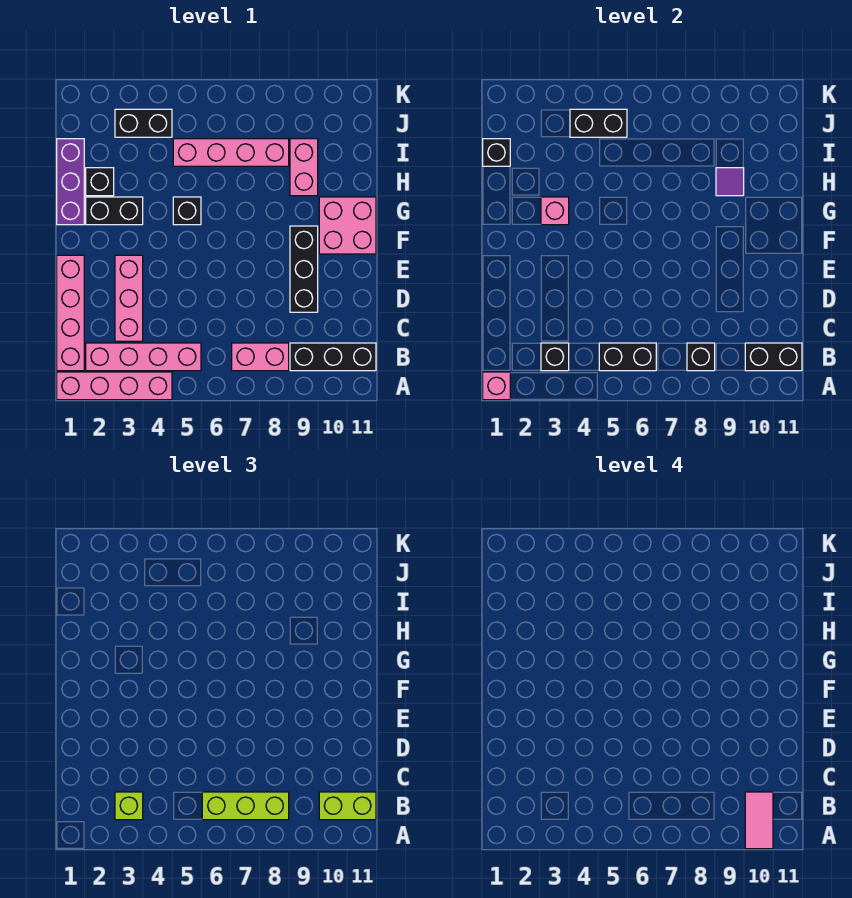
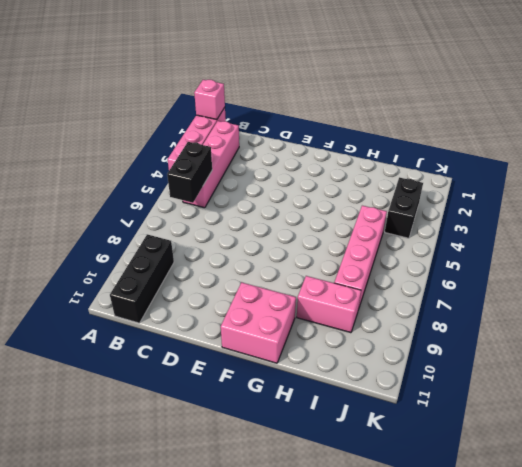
none -> pink brick B1:E1 level 1
none -> pink brick B7:B8 level 1
none -> pink brick C3:E3 level 1

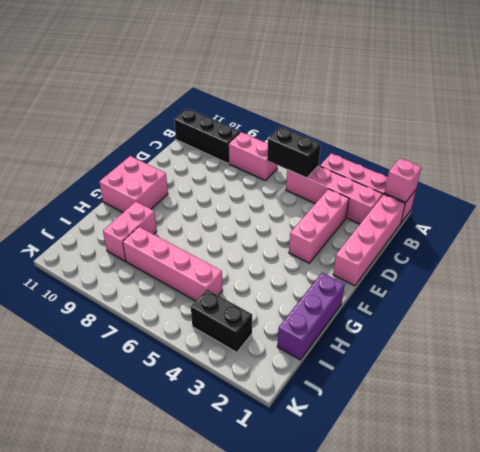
none -> black brick D9:F9 level 1
none -> black brick G2:G3 level 1
none -> black brick G5 level 1

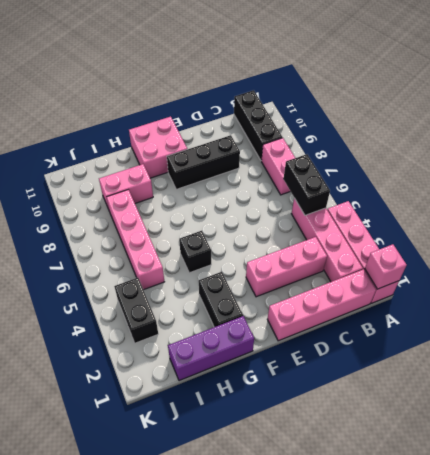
none -> black brick H2 level 1
none -> black brick B3 level 2
none -> black brick B8 level 2

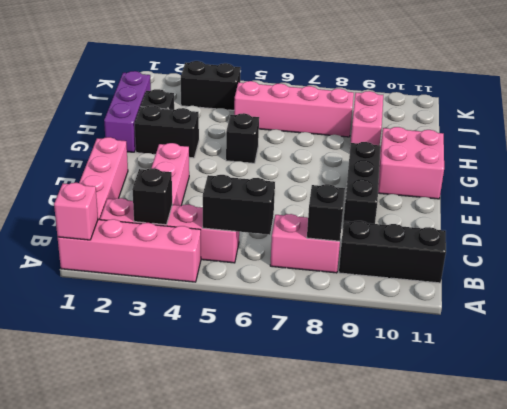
none -> black brick B10:B11 level 2
none -> pink brick G3 level 2
none -> purple tile H9 level 2

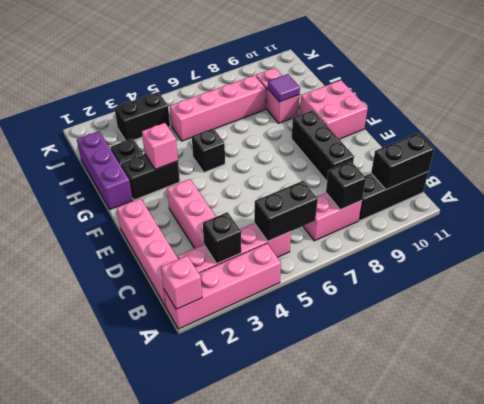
none -> black brick I1 level 2
none -> black brick J4:J5 level 2
none -> lime brick B3 level 3

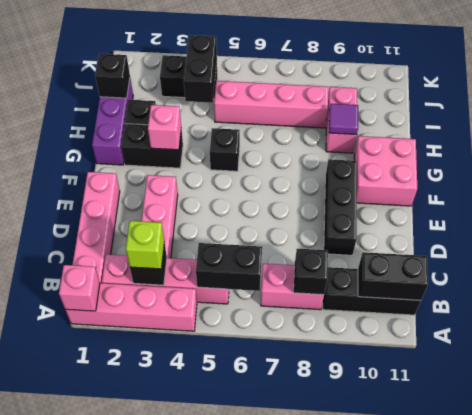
black brick I4:J4 level 2 -> black brick J4:J5 level 2
none -> lime brick B6:B8 level 3
none -> lime brick B10:B11 level 3
none -> pink tile A10:B10 level 4

